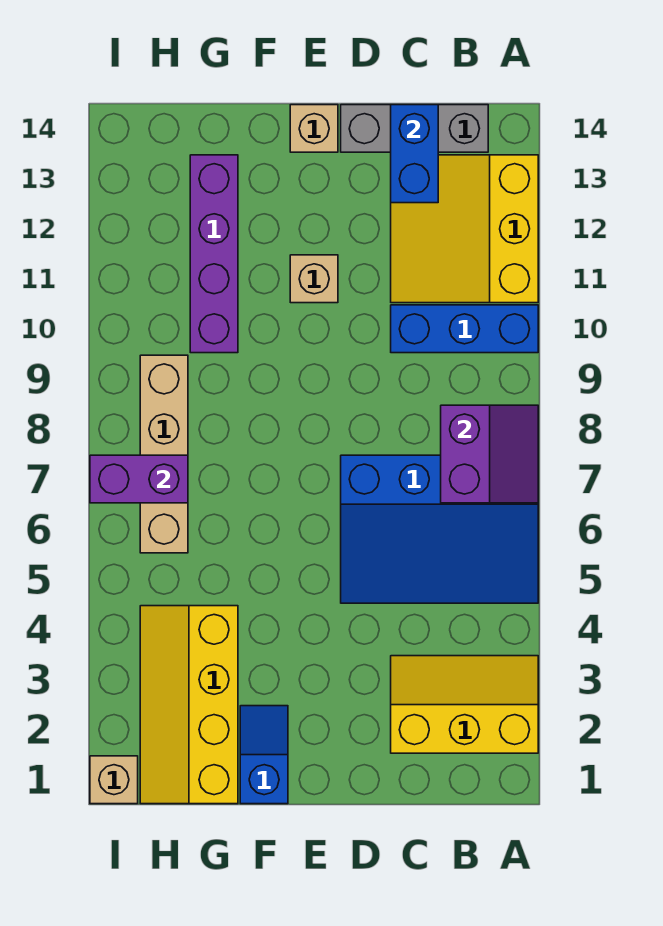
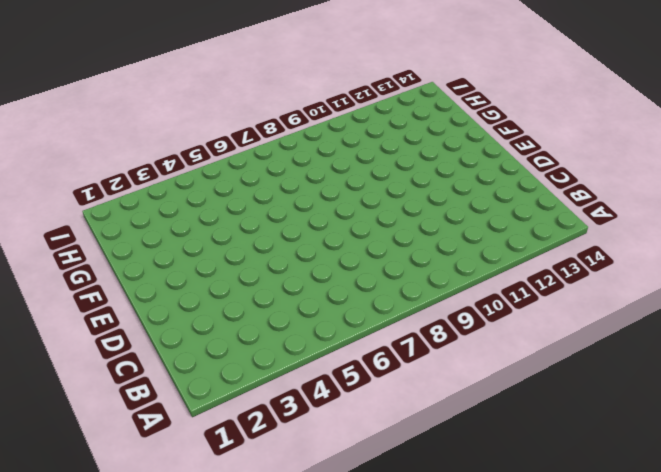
none -> yellow slope A2:C3 level 1 top 2
none -> blue slope A5:D7 level 1 top 7
none -> blue brick A10:C10 level 1

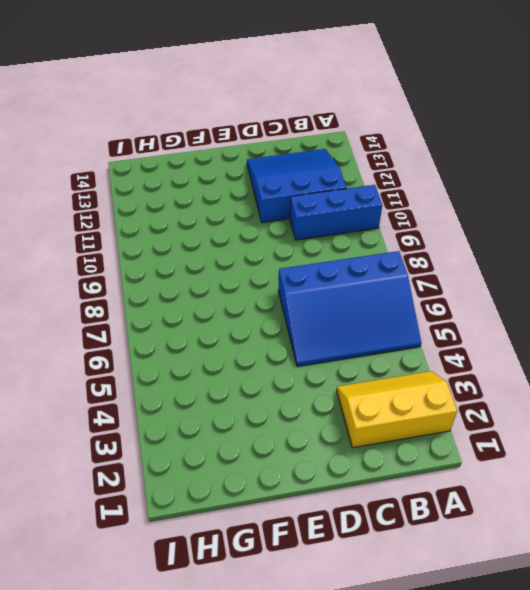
blue slope B11:D13 level 1 top 11 -> yellow slope A11:C13 level 1 top A
none -> grey brick B14:D14 level 1
none -> tan brick E11 level 1
none -> tan brick E14 level 1

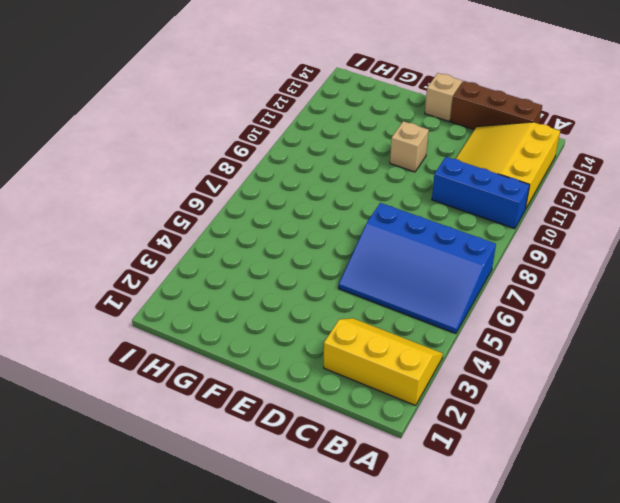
brown brick B14:D14 level 1 -> grey brick B14:D14 level 1
none -> blue slope F1:F2 level 1 top 1
none -> yellow slope G1:H4 level 1 top G
none -> purple brick G10:G13 level 1

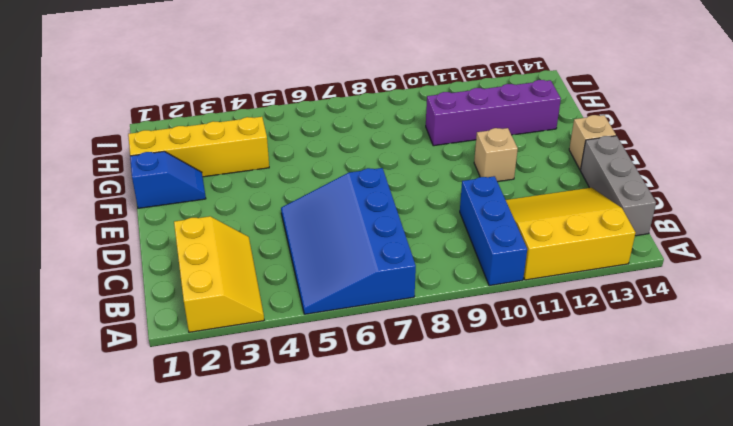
none -> tan brick H6:H9 level 1
none -> tan brick I1 level 1
none -> purple slope A7:B8 level 2 top B

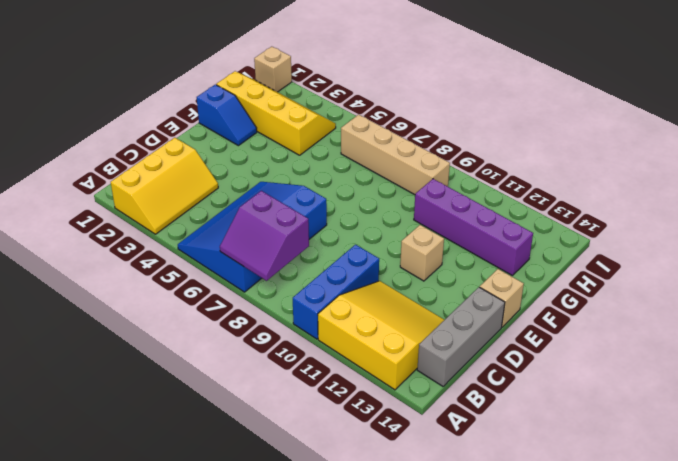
none -> blue brick C13:C14 level 2
none -> purple brick H7:I7 level 2

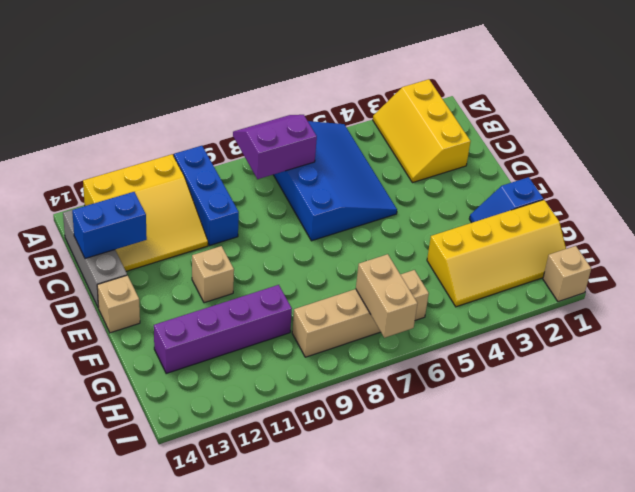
tan brick H7:I7 level 2 -> purple brick H7:I7 level 2

